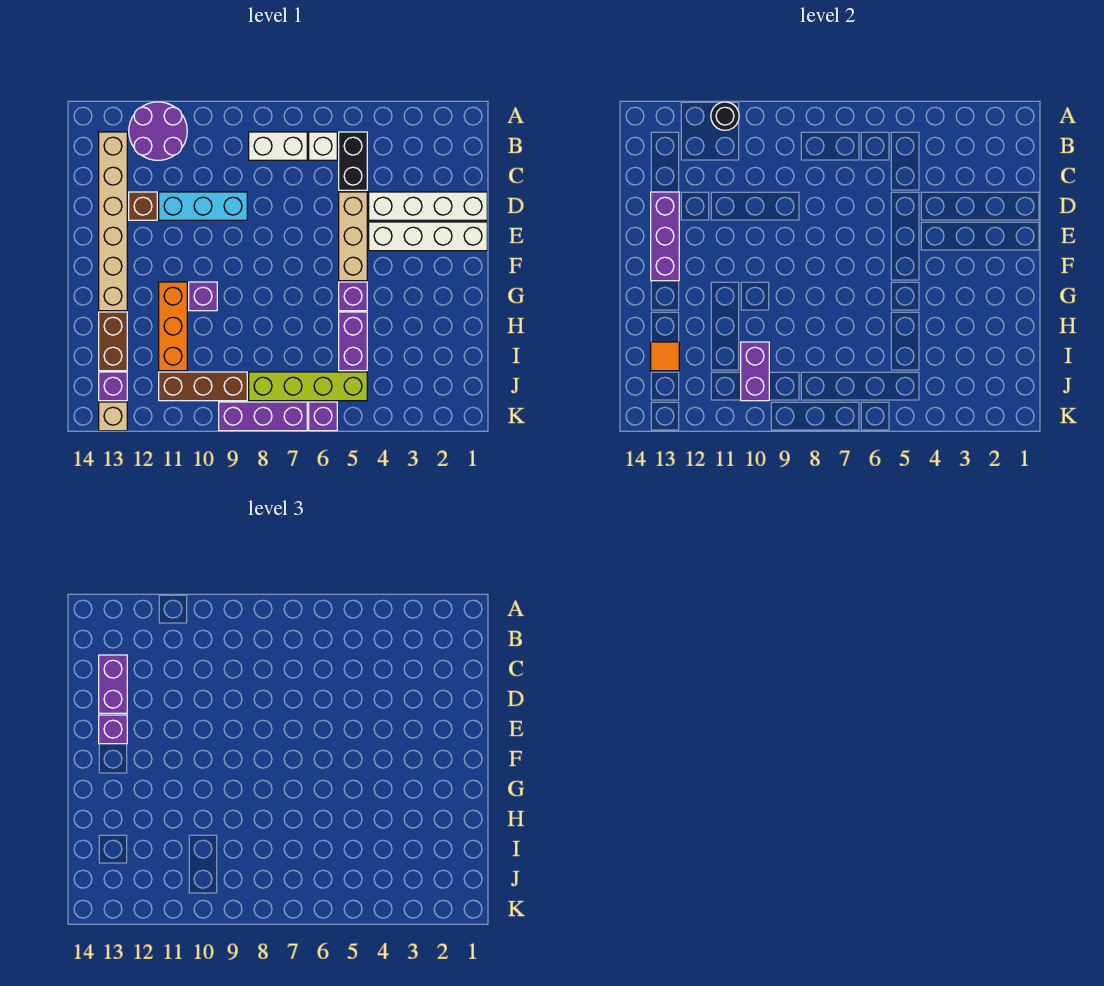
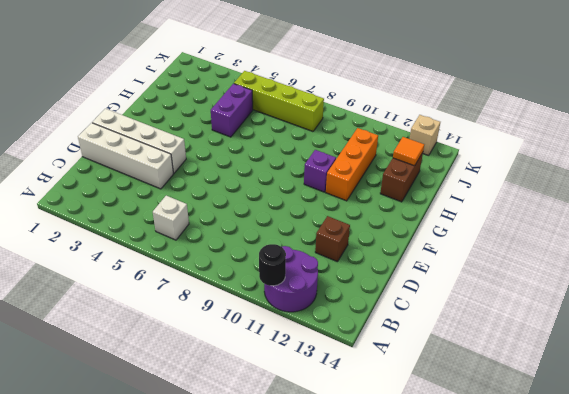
none -> black brick B5:C5 level 1
none -> white brick B7:B8 level 1
none -> tan brick B13:G13 level 1

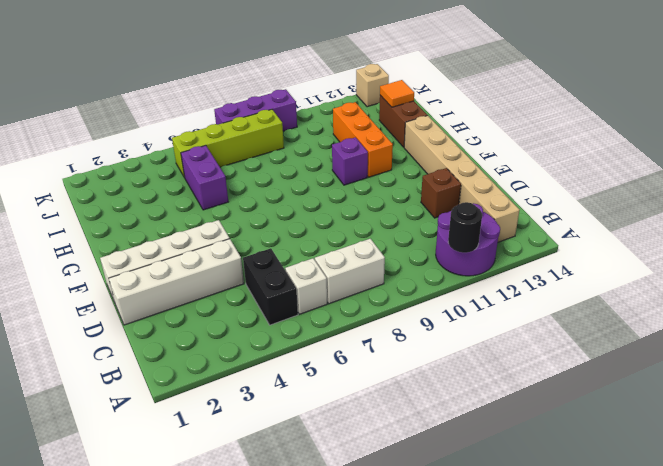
none -> tan brick D5:F5 level 1
none -> cyan brick D9:D11 level 1
none -> purple brick G5 level 1

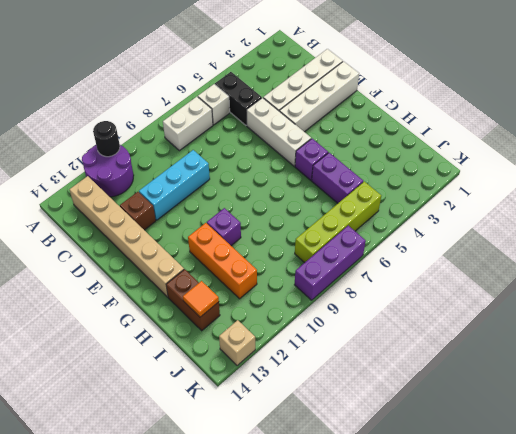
white brick D5:F5 level 1 -> tan brick D5:F5 level 1
none -> brown brick J9:J11 level 1
none -> purple brick J13 level 1
none -> purple brick K6 level 1

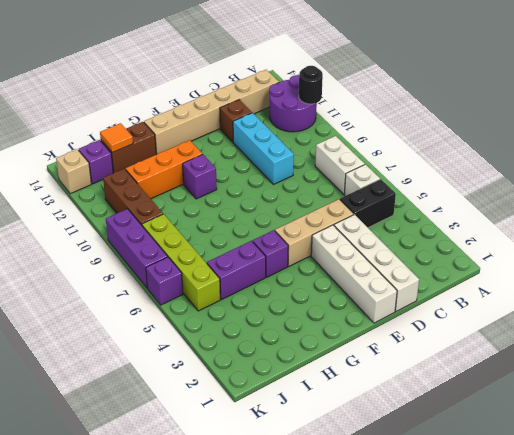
none -> purple brick D13:F13 level 2
none -> purple brick I10:J10 level 2
none -> purple brick C13:D13 level 3

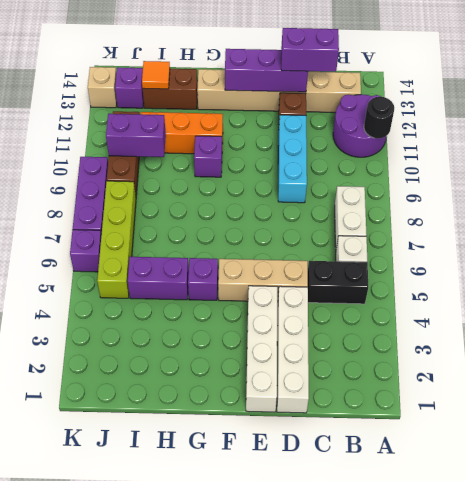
none -> purple brick E13 level 3

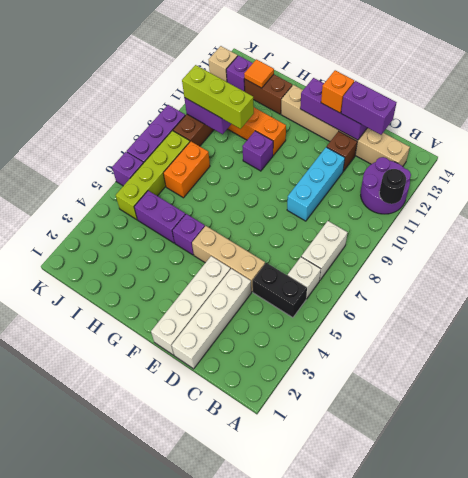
orange brick E13 level 3 -> purple brick E13 level 3
lime brick H10:J10 level 3 -> none
orange brick I7:I8 level 1 -> none

